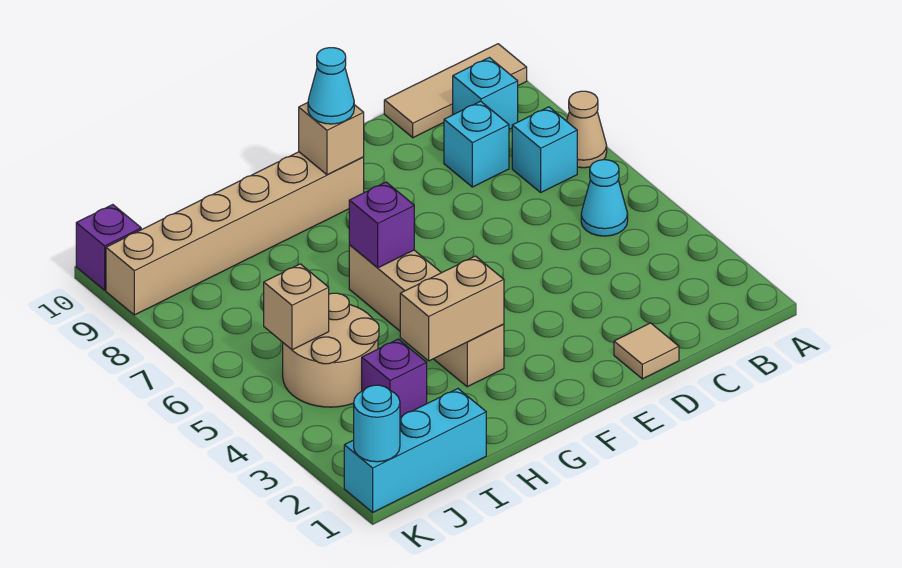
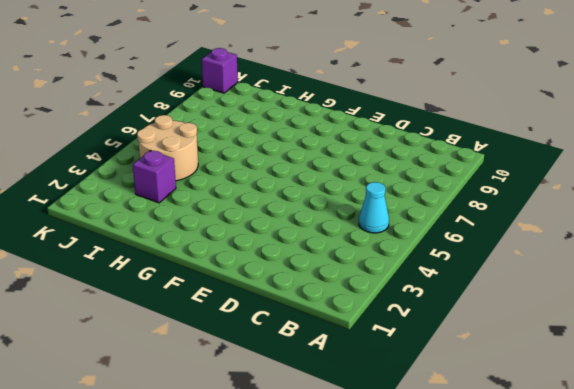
none -> tan cone A7 level 1
none -> tan tile A10:C10 level 1
none -> cyan brick B7 level 1

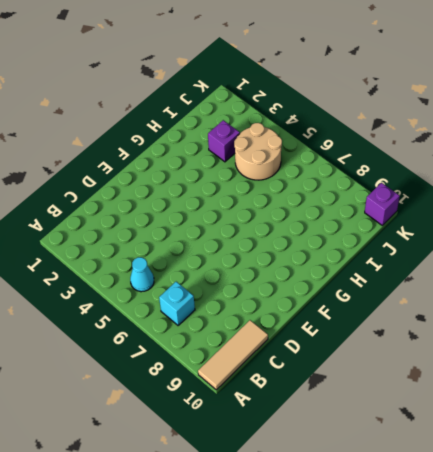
none -> tan cone A7 level 1
none -> cyan brick B9 level 1
none -> cyan brick C8 level 1

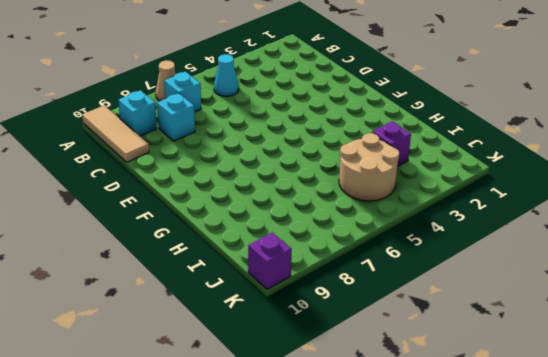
none -> tan tile D1 level 1
none -> tan brick F9:K9 level 1
none -> tan brick G3:G6 level 1

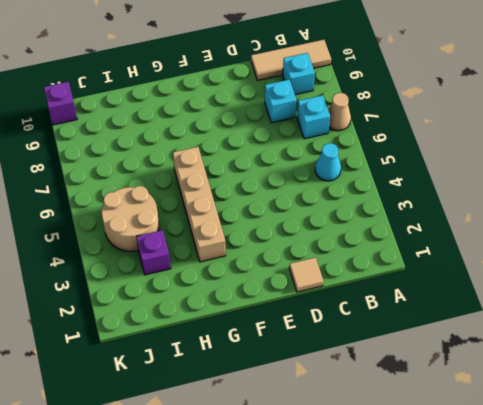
none -> tan brick F9:K9 level 1
none -> cyan brick I1:K1 level 1
none -> tan brick F9 level 2

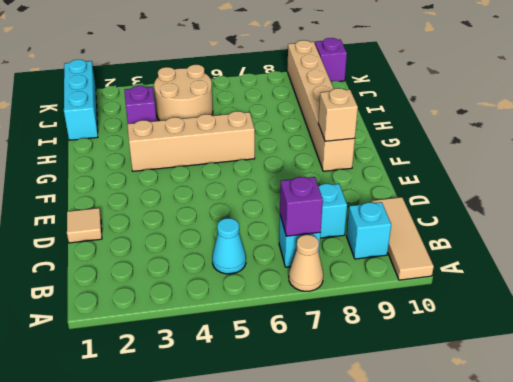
purple brick B7 level 2 -> purple brick G6 level 2
none -> tan brick G3:H3 level 2
none -> tan brick J5 level 2
none -> cyan round brick K1 level 2

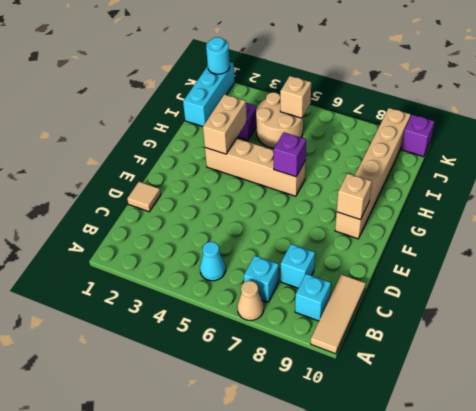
none -> cyan cone F9 level 3

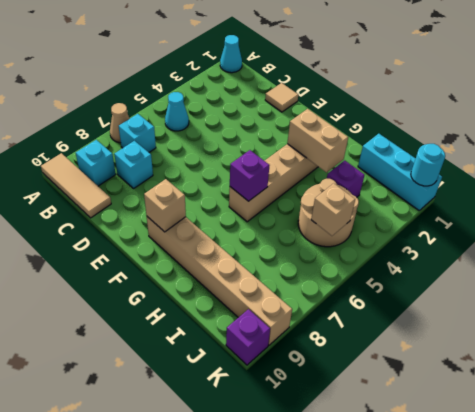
cyan cone A1 level 1 -> cyan cone F9 level 3

